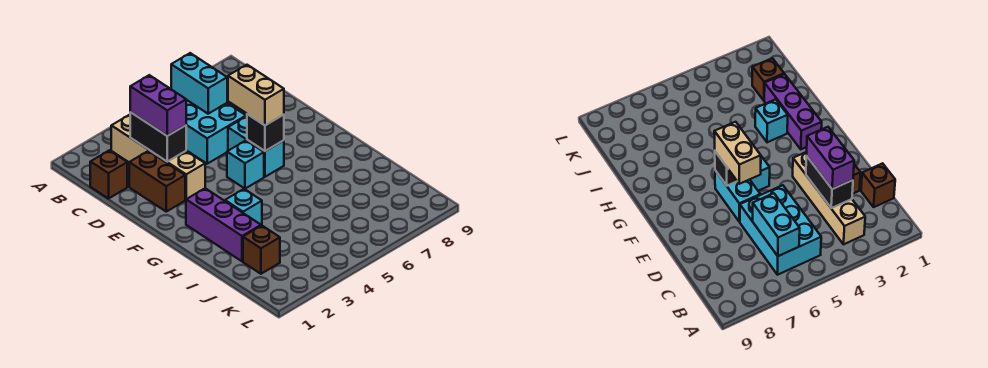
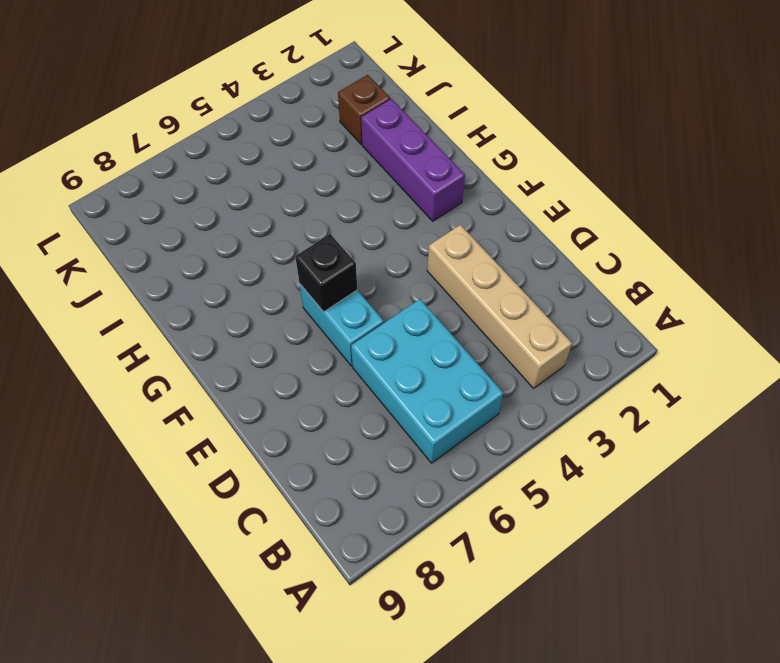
none -> brown brick C1 level 1
none -> brown brick D2:E2 level 1
none -> cyan brick F5 level 1

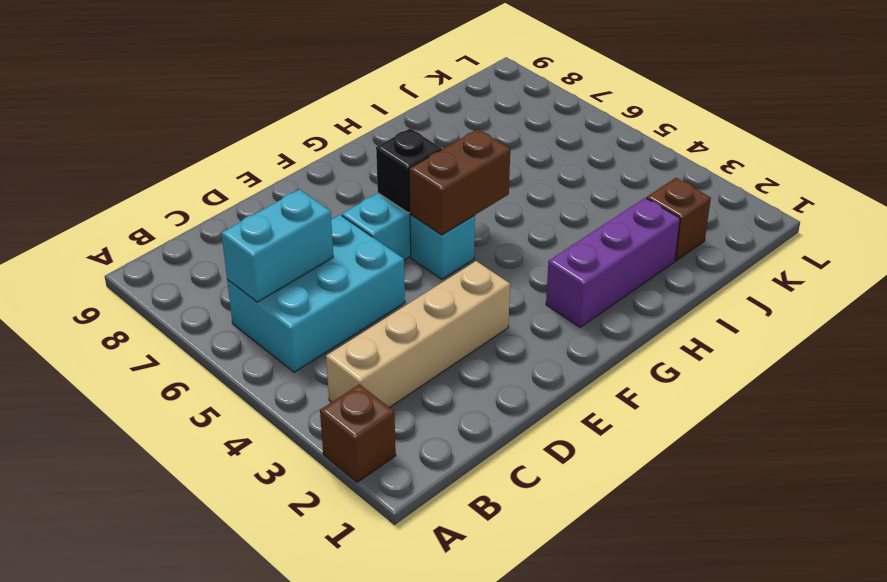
brown brick A2 level 1 -> brown brick C1 level 1
brown brick F5:G5 level 2 -> brown brick D2:E2 level 1
none -> cyan brick H3 level 1
none -> black brick C3:D3 level 2
none -> purple brick C3:D3 level 3

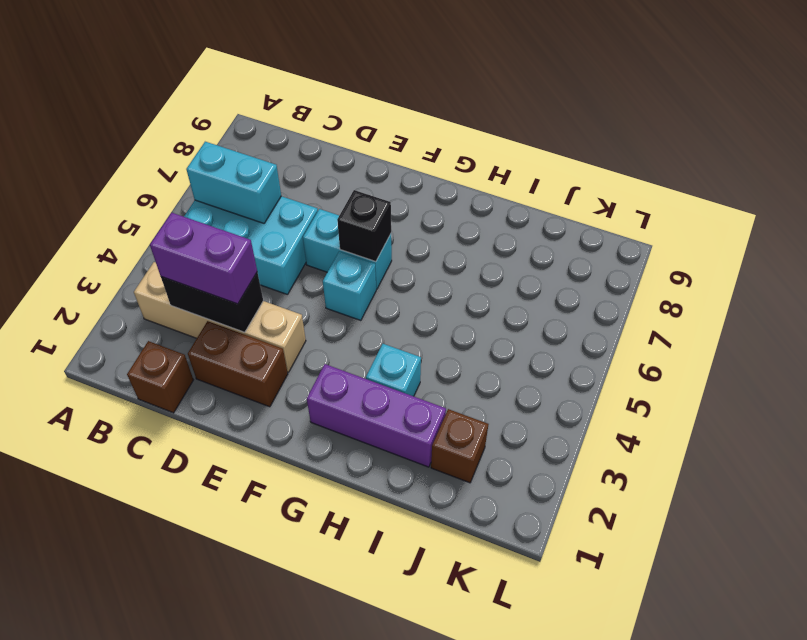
none -> tan brick E6:F6 level 3

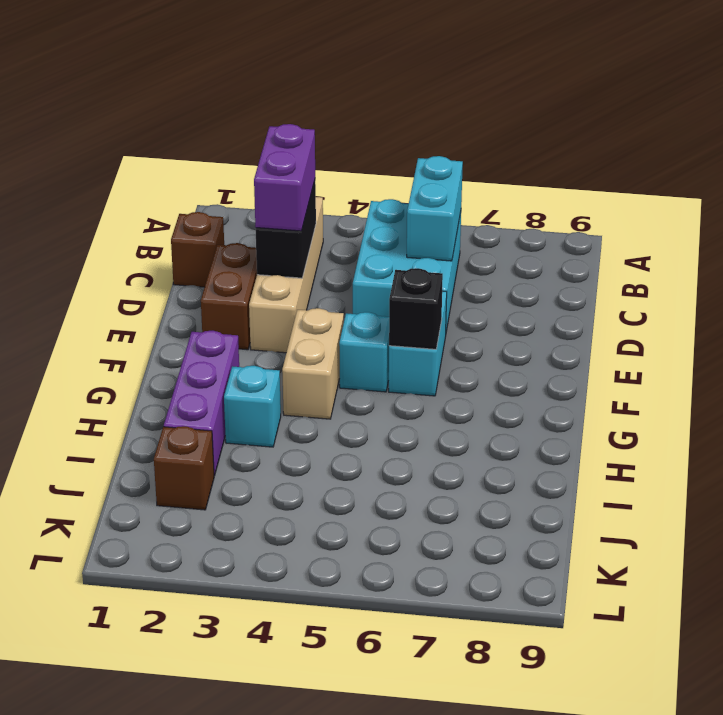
tan brick F4:G4 level 1 -> tan brick E6:F6 level 3

